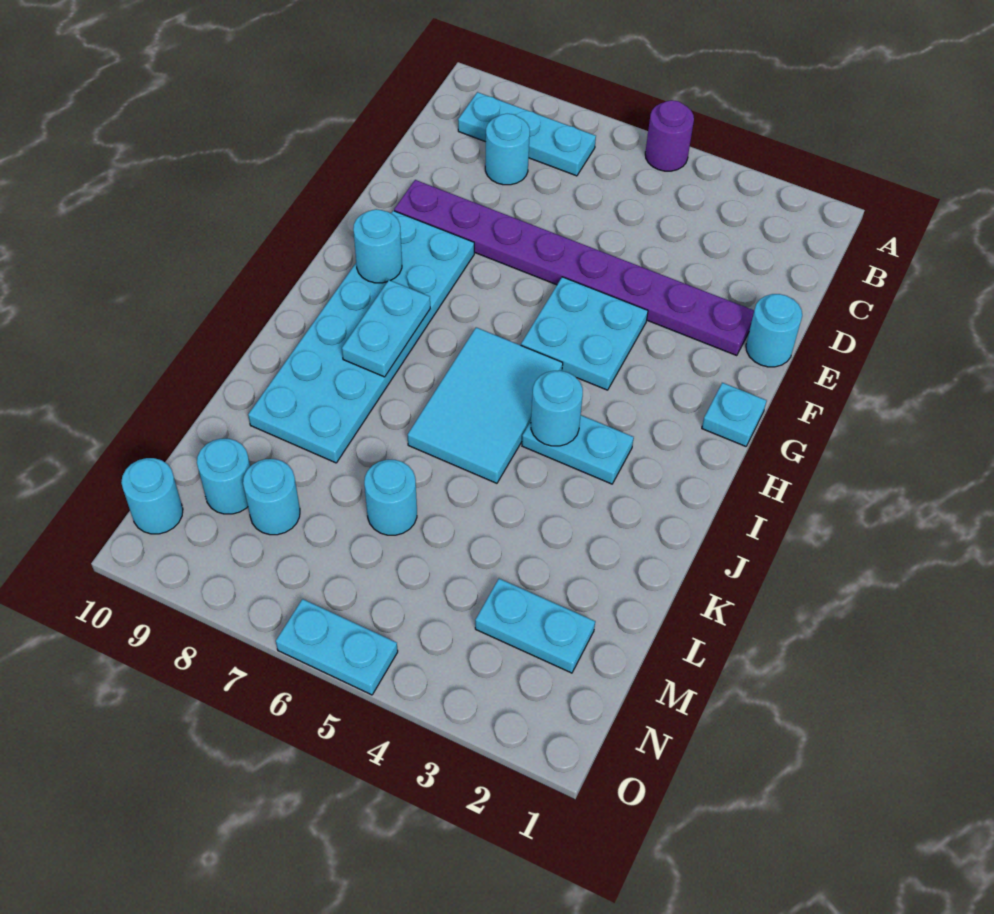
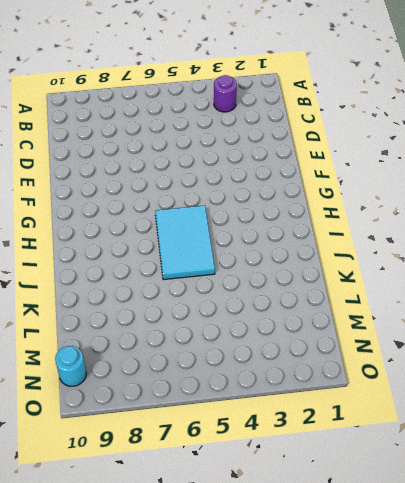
purple round brick B3 level 1 -> purple round brick A5 level 1
none -> cyan plate B7:B9 level 1
none -> cyan round brick C8 level 1
none -> cyan round brick E1 level 1

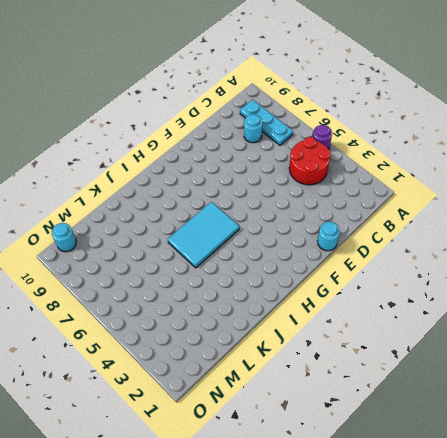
red round brick B4:C5 level 1 -> none
none -> purple plate E2:E9 level 1
none -> cyan plate F4:G5 level 1
none -> cyan plate F8:K9 level 1

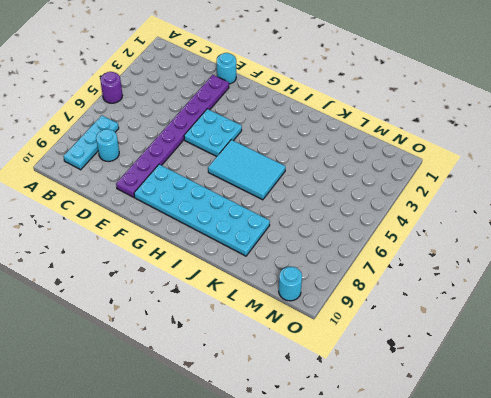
none -> cyan plate G1 level 1
none -> cyan plate I3:I4 level 1
none -> cyan round brick L6 level 1

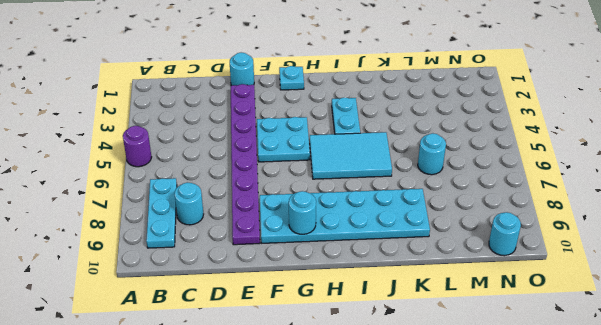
none -> cyan plate M2:M3 level 1
none -> cyan round brick M8 level 1
none -> cyan round brick M9 level 1

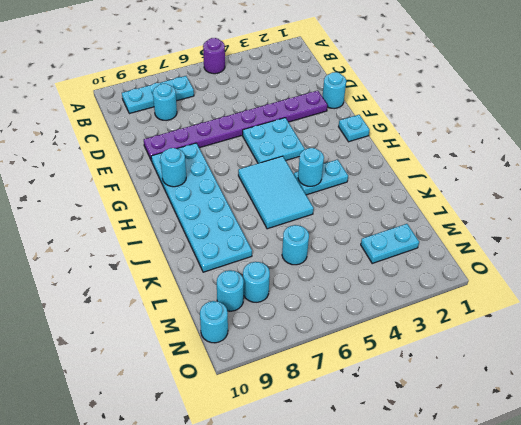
none -> cyan plate O5:O6 level 1
none -> cyan plate H8:I8 level 2

